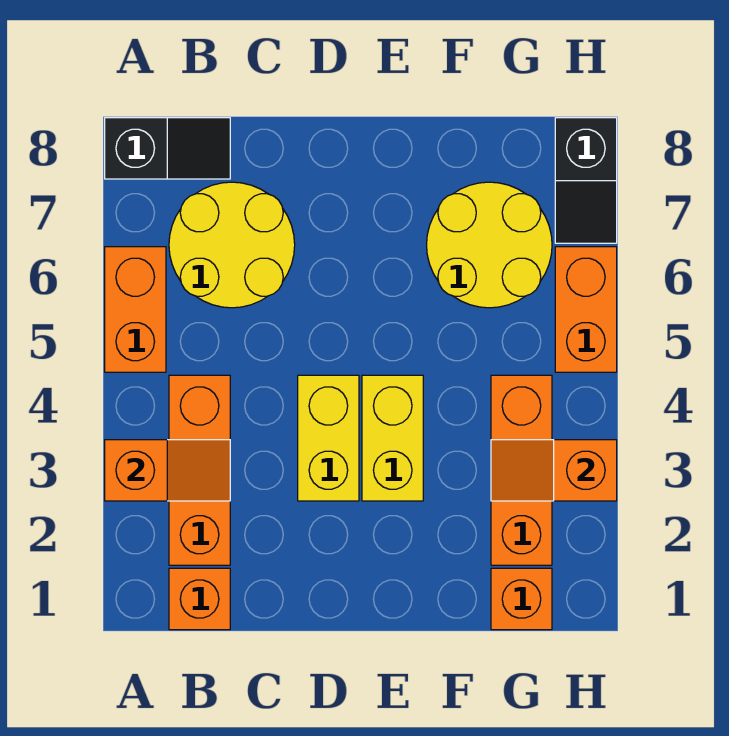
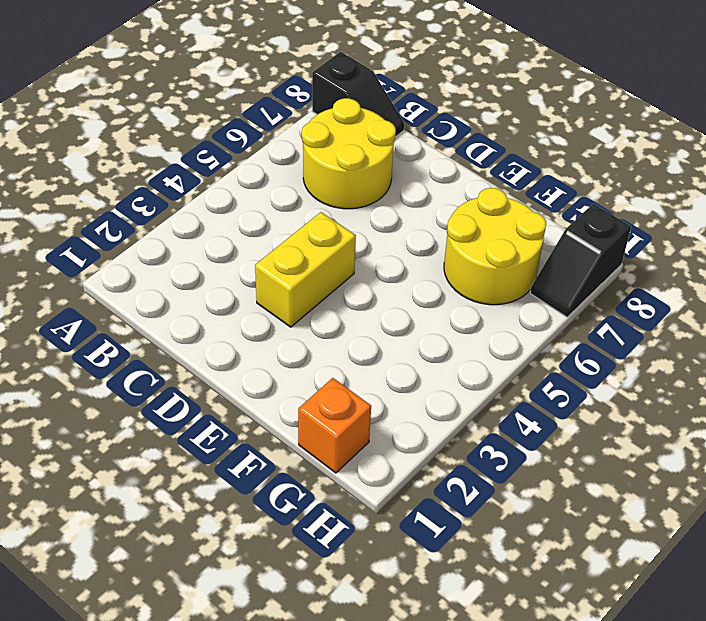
none -> orange brick A5:A6 level 1
none -> orange brick B1 level 1
none -> orange brick B2:B4 level 1

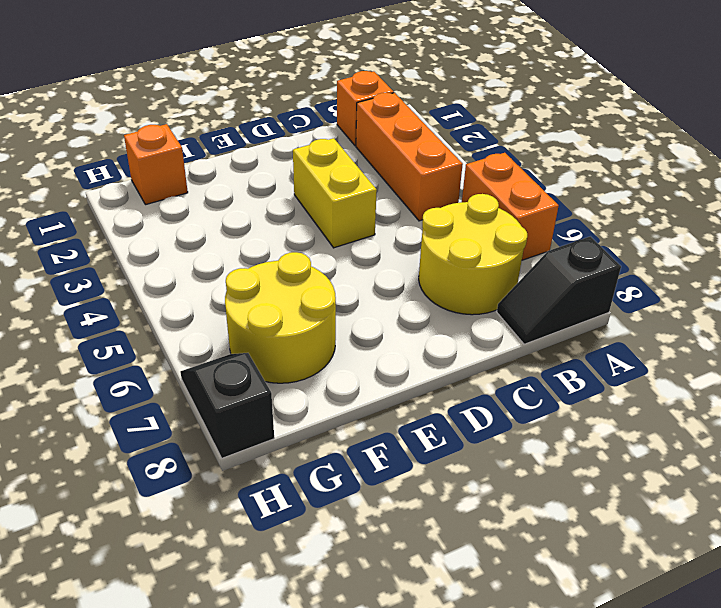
none -> yellow brick E3:E4 level 1
none -> orange brick G2:G4 level 1
none -> orange brick H5:H6 level 1

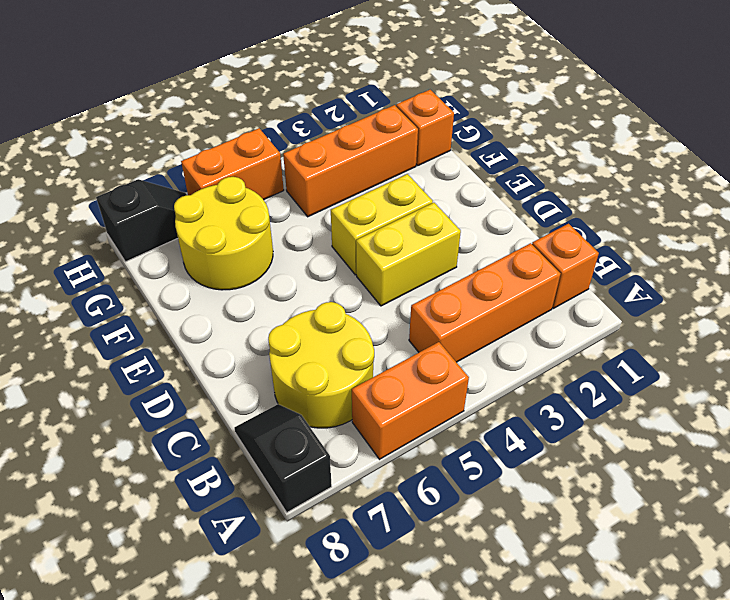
none -> orange slope A3:B3 level 2 top A
none -> orange slope G3:H3 level 2 top H

